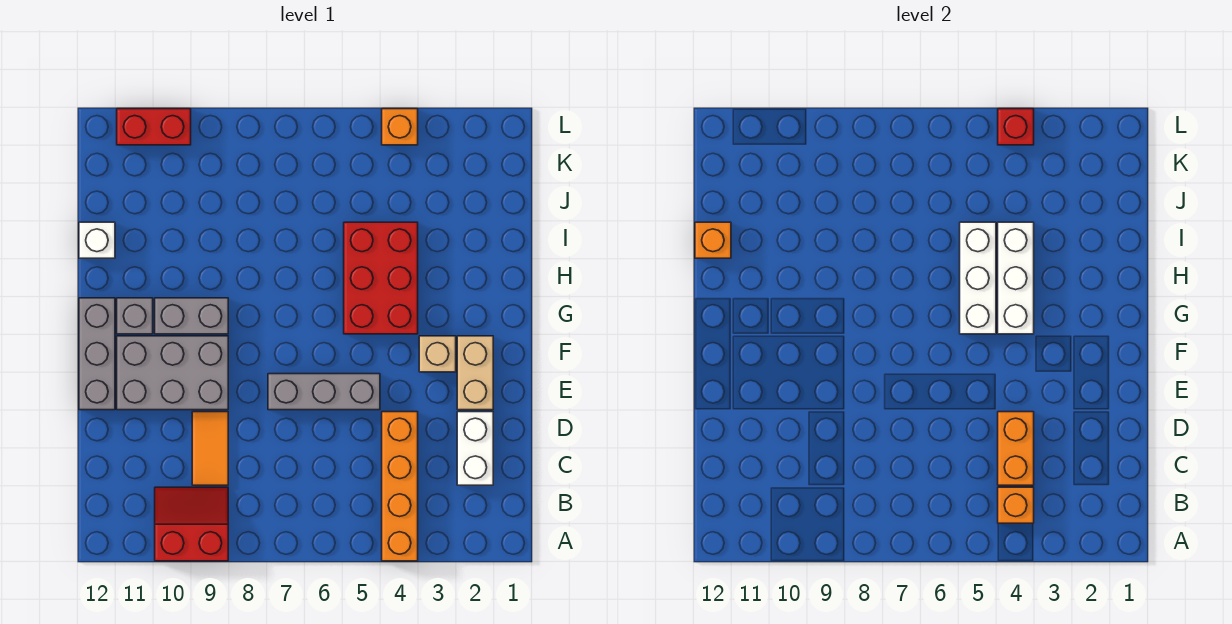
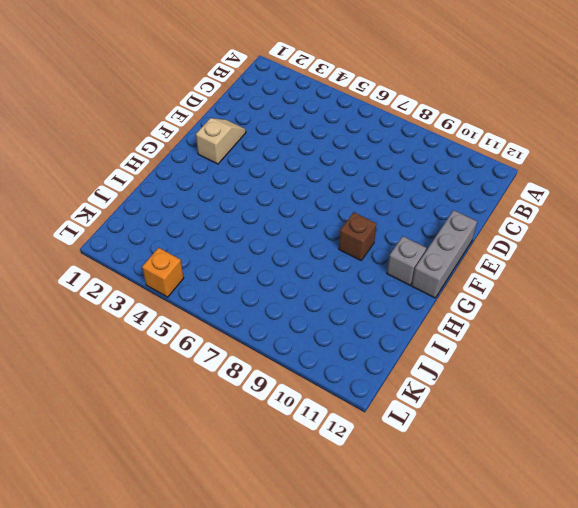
tan slope E2:F2 level 1 top F -> tan brick E2:F2 level 1
brown brick G9 level 1 -> grey brick G9:G10 level 1
none -> orange brick A4:D4 level 1
none -> red slope A9:B10 level 1 top A
none -> white brick C2:D2 level 1

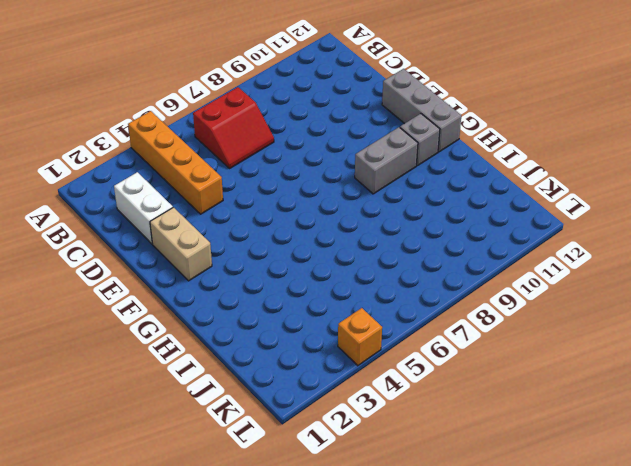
red slope B6:C7 level 1 top B -> red slope A9:B10 level 1 top A
none -> orange tile C9:D9 level 1
none -> grey brick E5:E7 level 1
none -> grey brick E9:F11 level 1

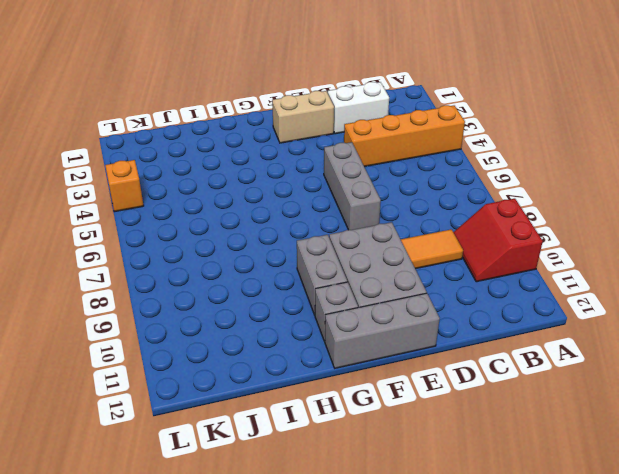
none -> tan brick F3 level 1
none -> red brick G4:I5 level 1
none -> white brick I12 level 1

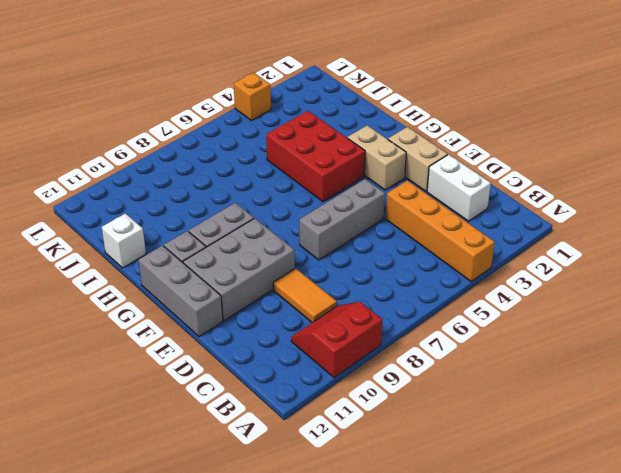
tan brick F3:G3 level 1 -> tan brick F3 level 1
none -> red brick L10:L11 level 1
none -> orange brick B4 level 2
none -> orange brick C4:D4 level 2

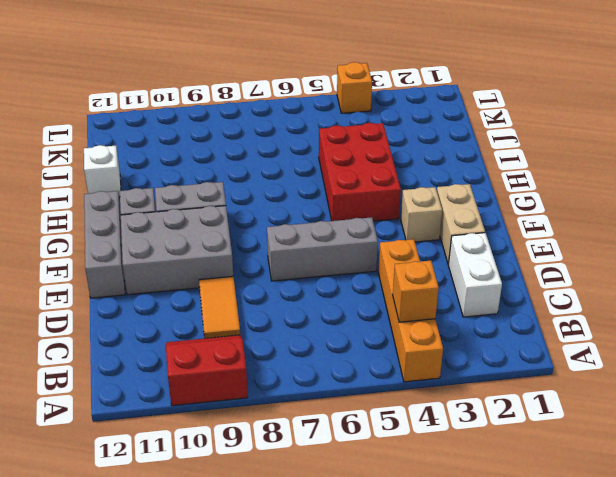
none -> red brick L10:L11 level 1
none -> orange brick C4:D4 level 2
none -> white brick G4:I4 level 2

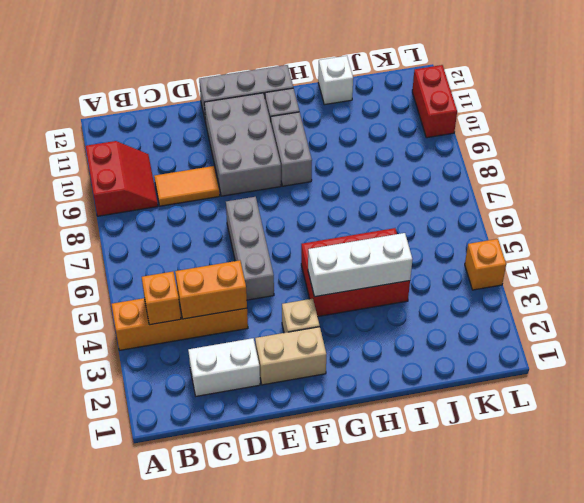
none -> white brick G5:I5 level 2
none -> orange brick I12 level 2
none -> red brick L4 level 2

